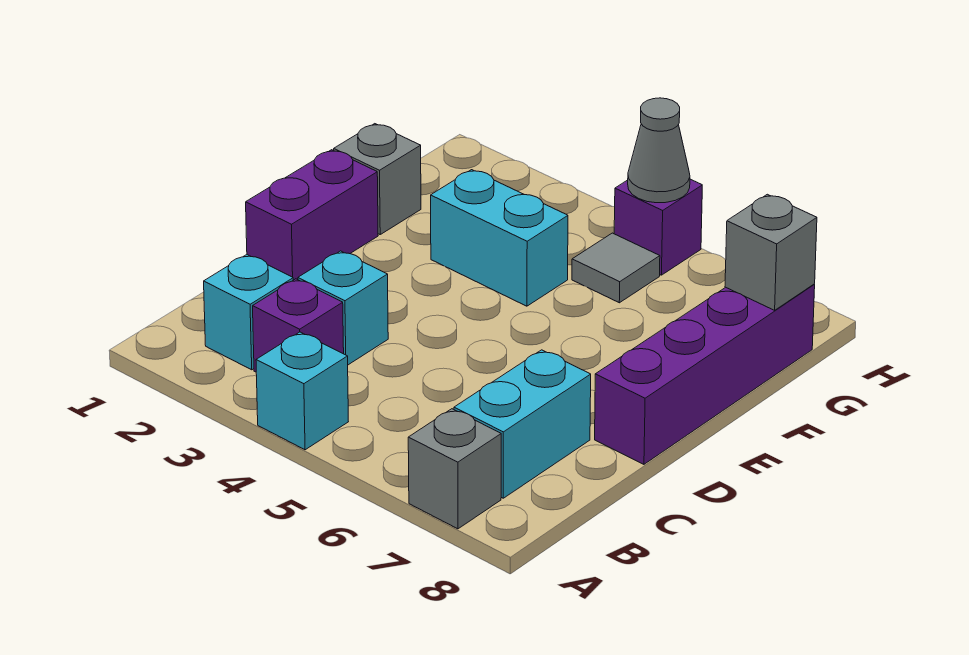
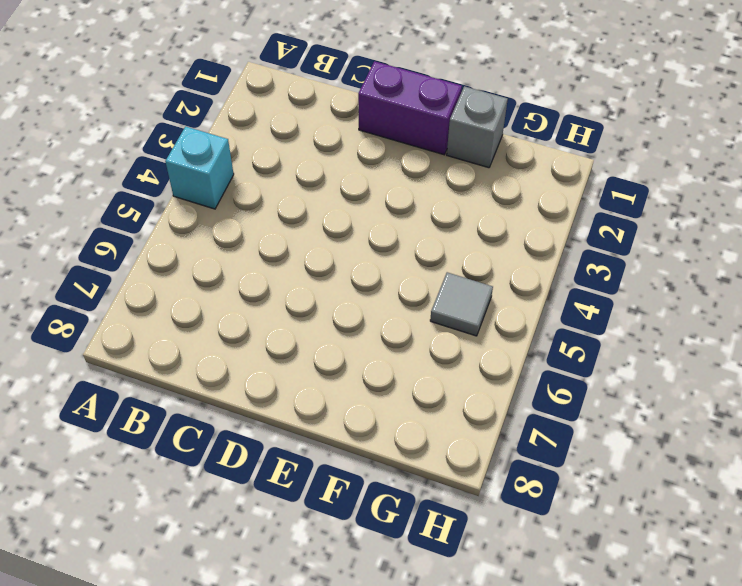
none -> grey brick A7 level 1
none -> cyan brick B2 level 1
none -> purple brick B3 level 1

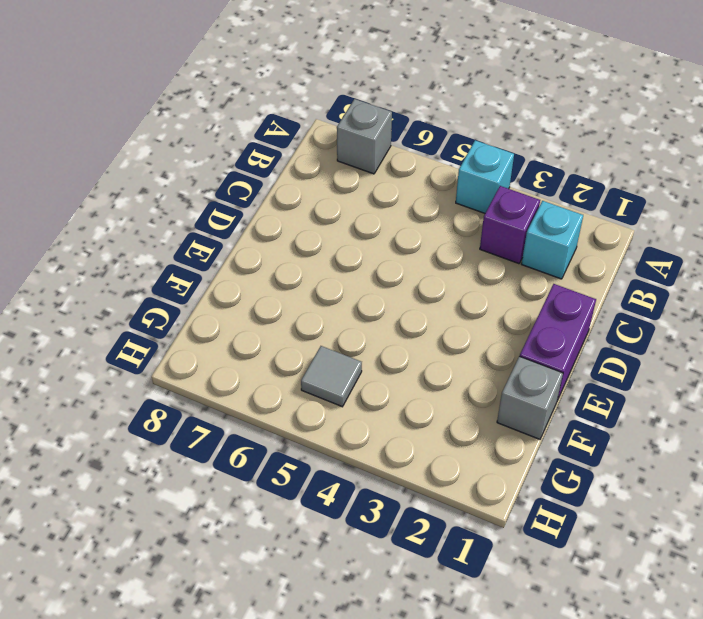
none -> cyan brick B7:C7 level 1
none -> cyan brick C3 level 1
none -> purple brick D8:G8 level 1

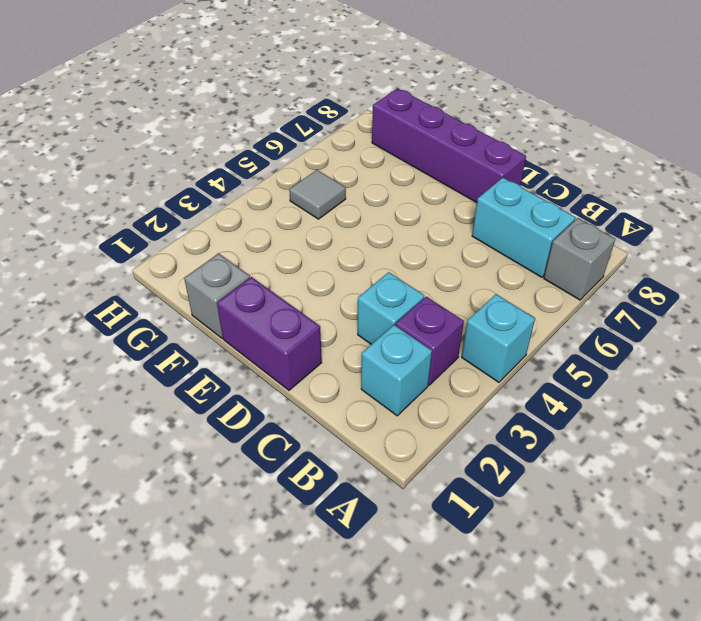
none -> cyan brick F3:F4 level 1
none -> purple brick H5 level 1
none -> grey brick G8 level 2

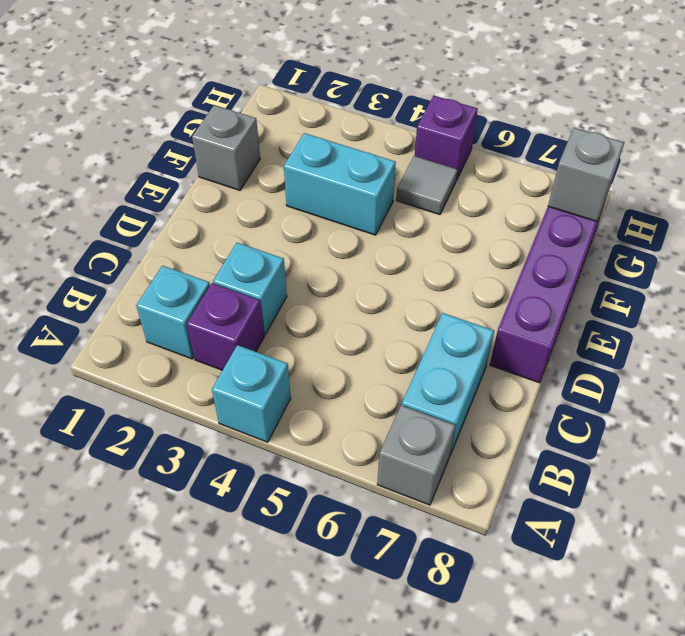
none -> purple brick D1:E1 level 1
none -> grey cone H5 level 2

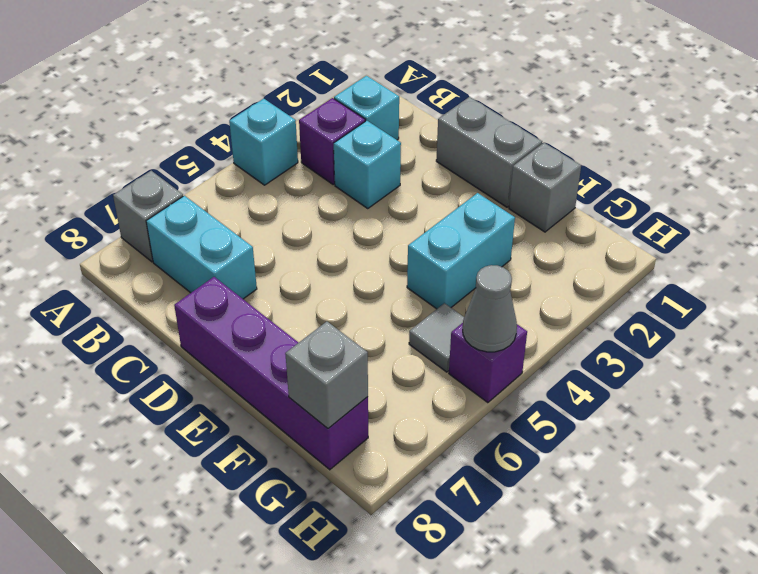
grey brick D1:E1 level 1 -> purple brick D1:E1 level 1

